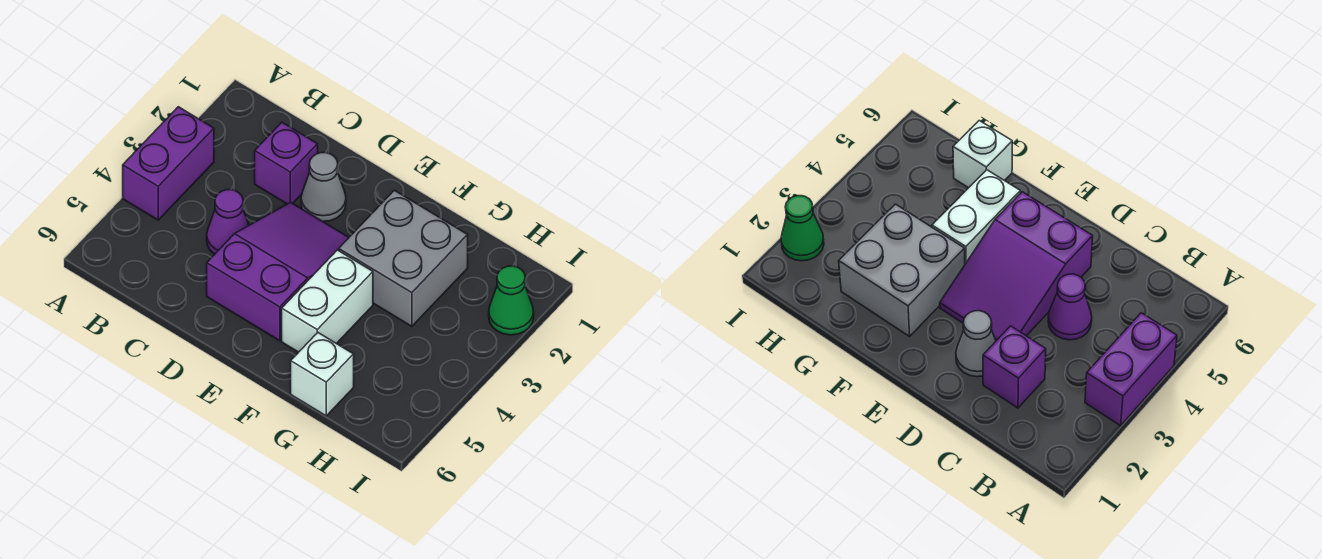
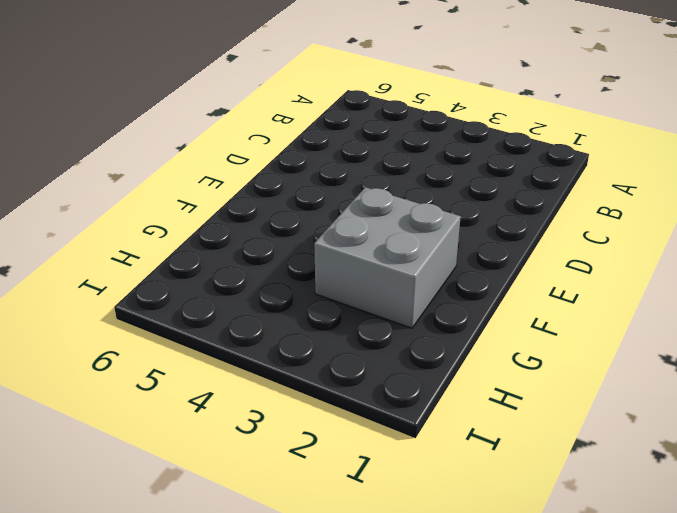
none -> purple brick A3:A4 level 1
none -> purple brick C2 level 1

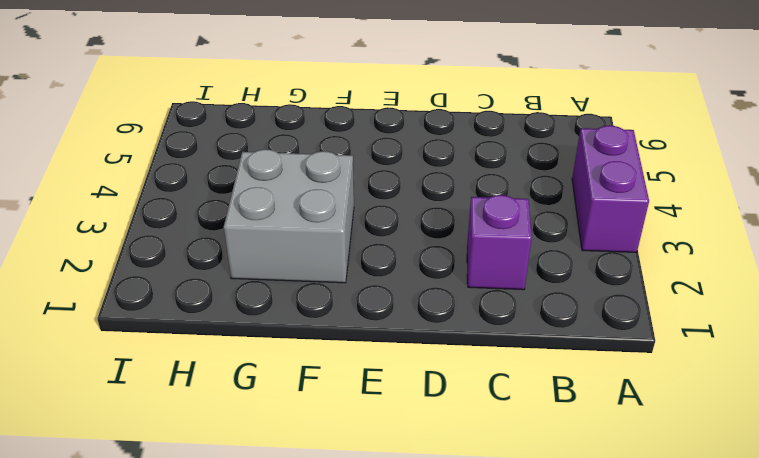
none -> purple cone C4 level 1
none -> grey cone D2 level 1

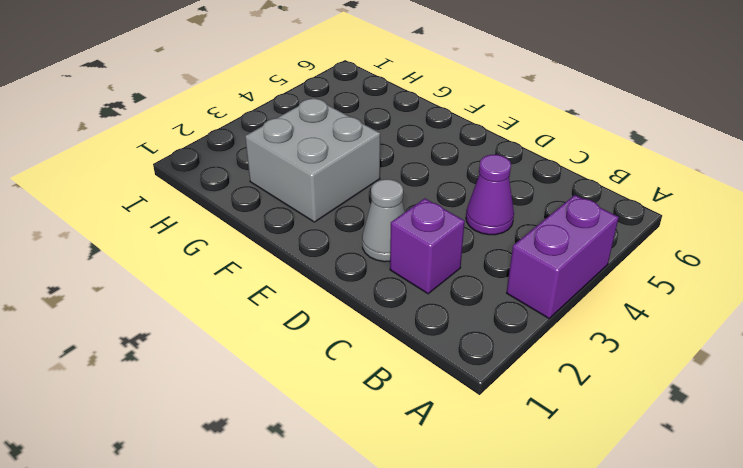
none -> purple slope D3:E5 level 1 top 5
none -> white brick F4:F5 level 1

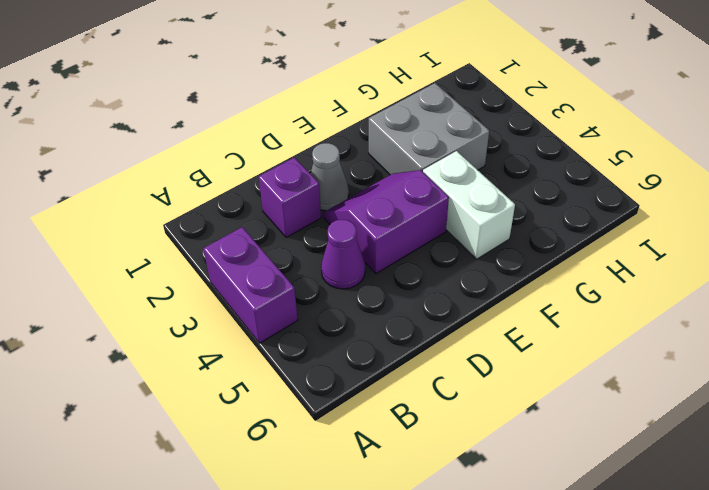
purple slope D3:E4 level 1 top 4 -> purple slope D3:E5 level 1 top 5
none -> white brick G6 level 1
none -> green cone I2 level 1

